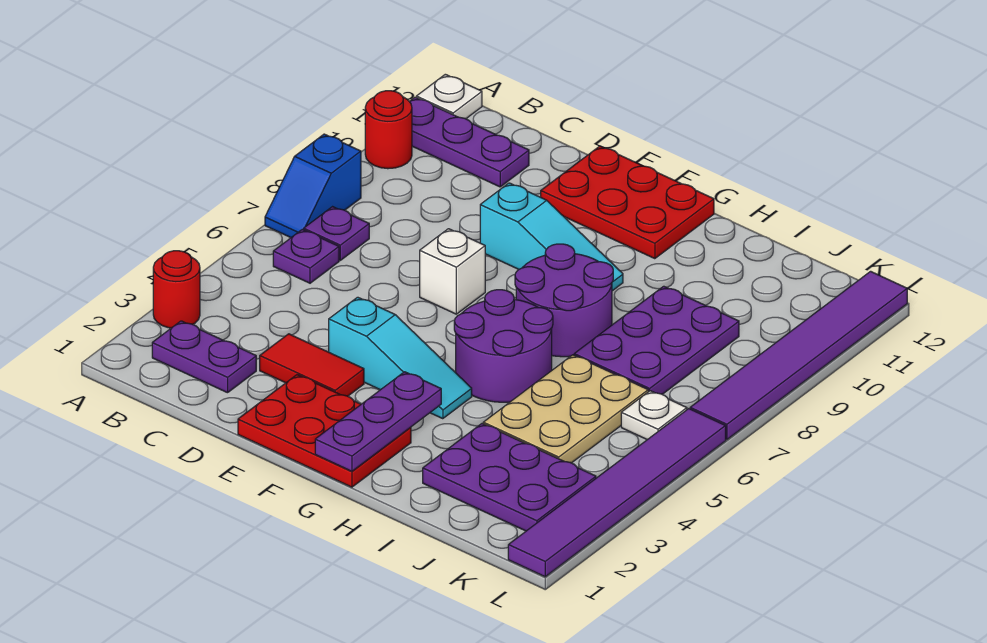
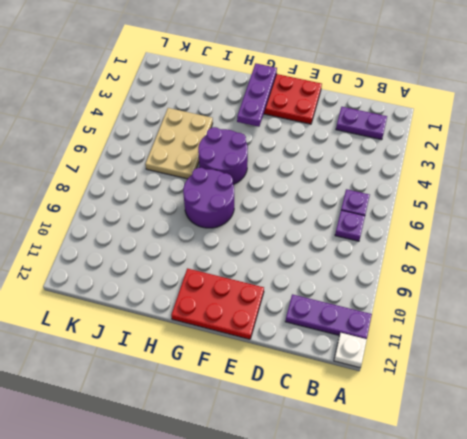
none -> red round brick A3 level 1
none -> blue slope A7:A8 level 1 top 8
none -> red round brick A10 level 1

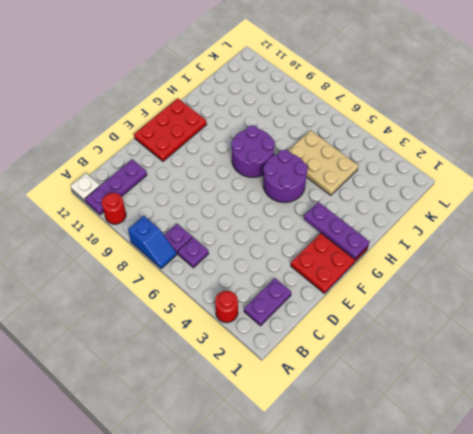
none -> red tile D3:E3 level 1
none -> cyan slope E4:G4 level 1 top E
none -> white brick E7 level 1

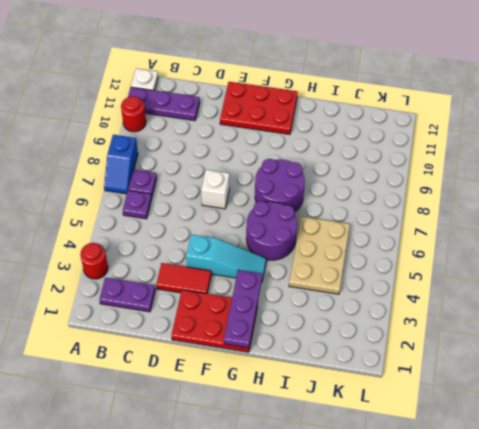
none -> cyan slope E9:G9 level 1 top E
none -> purple plate I2:K3 level 1
none -> purple plate I7:J9 level 1

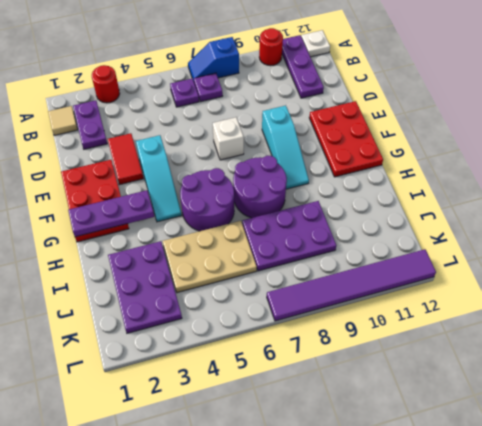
tan tile B1 level 1 -> none
none -> white plate K6 level 1
none -> purple tile L1:L6 level 1

